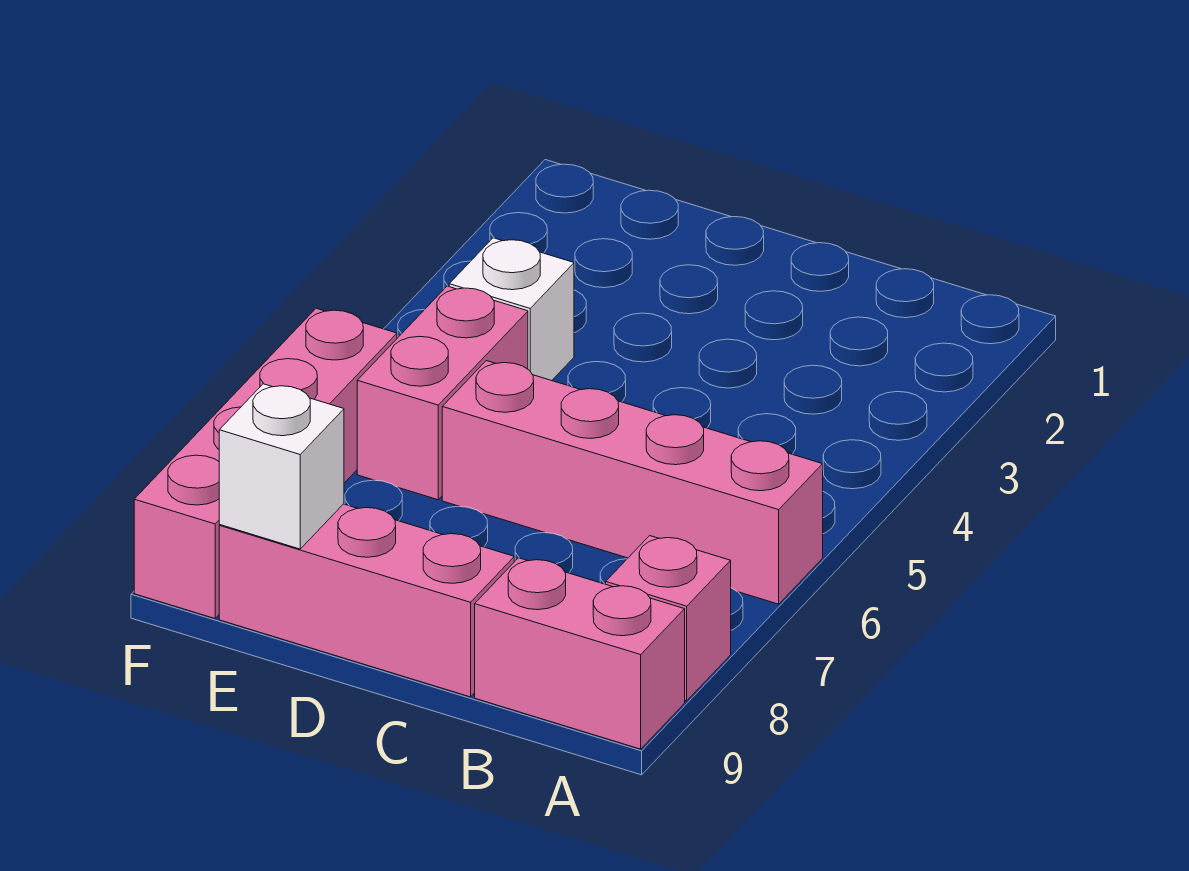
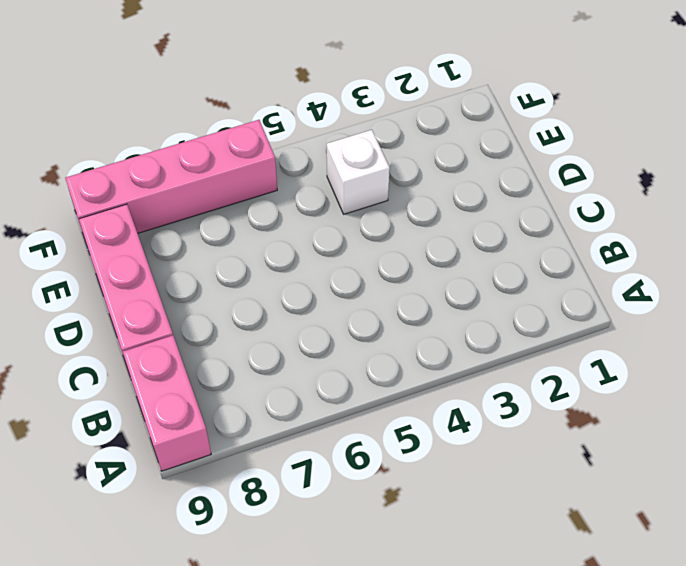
none -> pink brick A6:D6 level 1
none -> pink brick A8 level 1

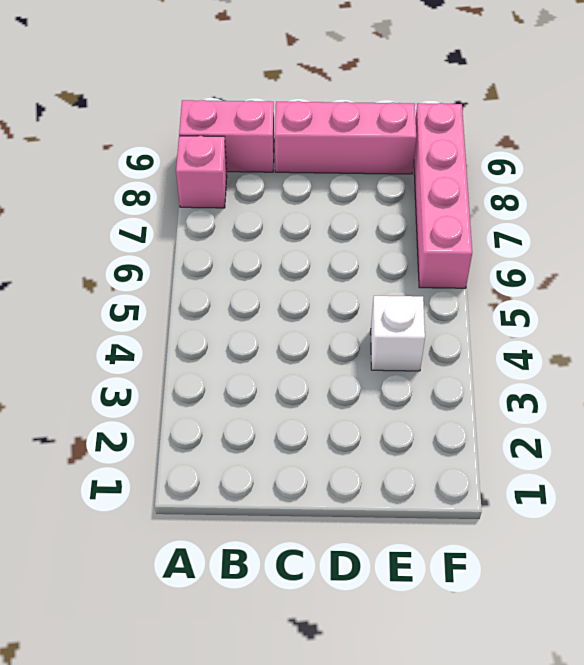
none -> pink brick A6:D6 level 1
none -> pink brick E5:E6 level 1

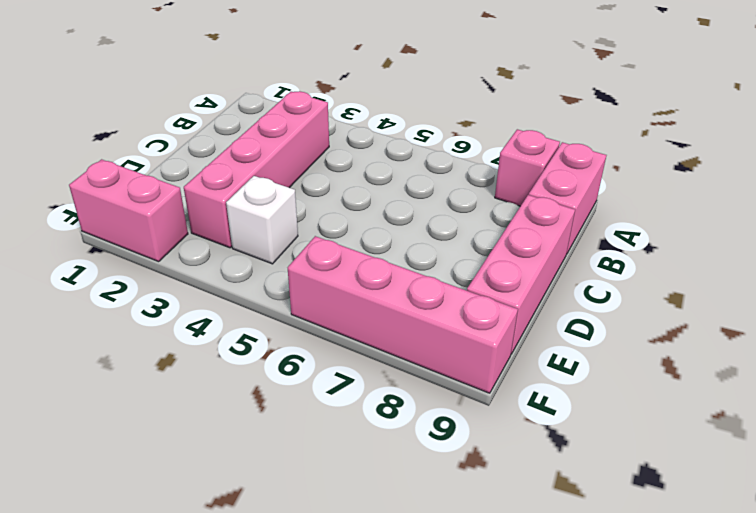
pink brick B3:E3 level 1 -> pink brick A6:D6 level 1
pink brick F1:F2 level 1 -> pink brick E5:E6 level 1
none -> white brick E9 level 2

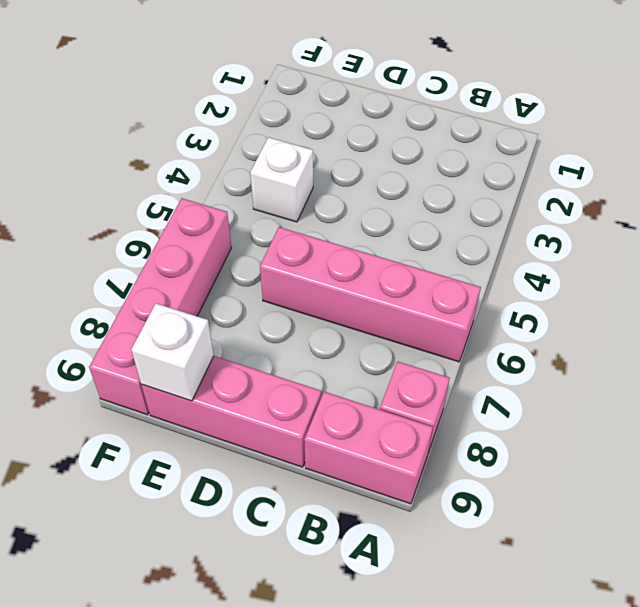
none -> pink brick E5:E6 level 1

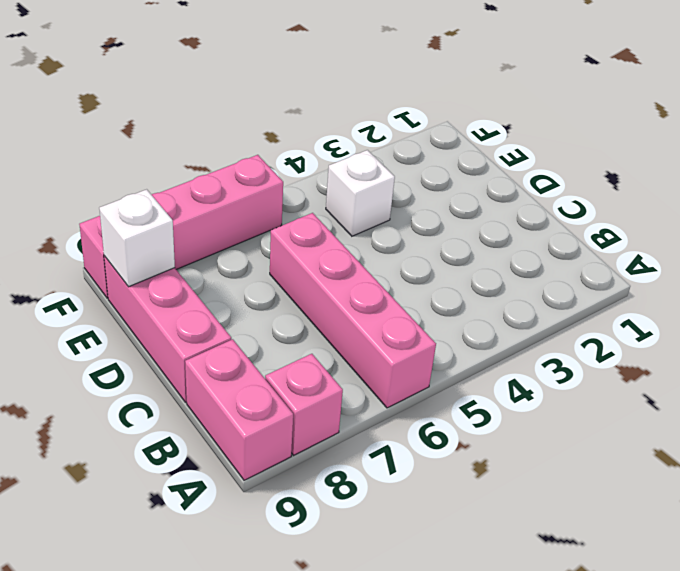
none -> pink brick E5:E6 level 1

